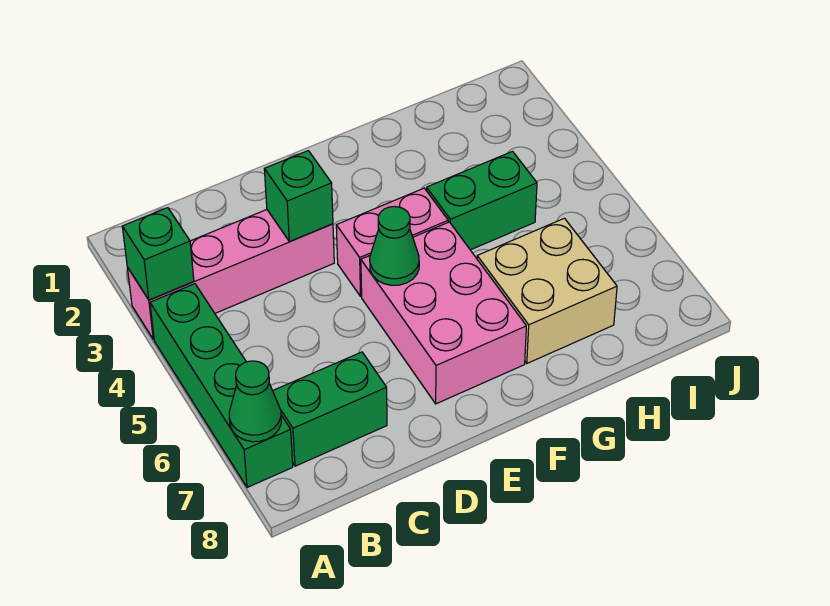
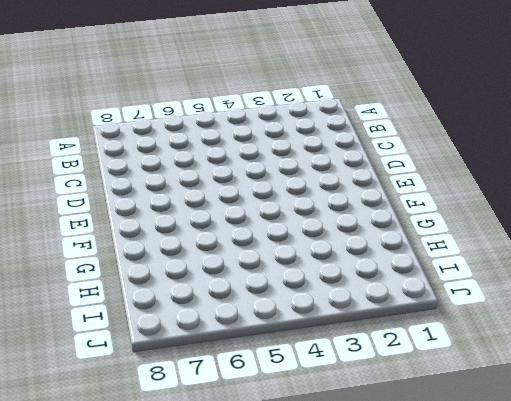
none -> pink brick A3:D3 level 1
none -> green brick A4:A7 level 1

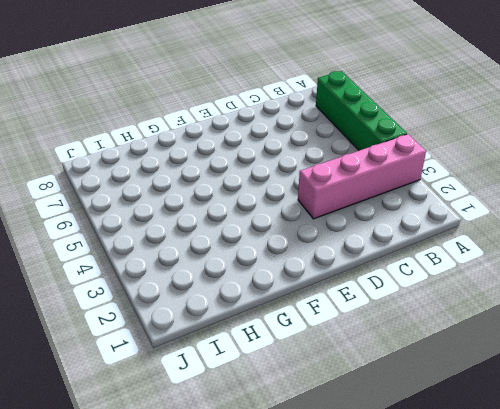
none -> green brick B7:C7 level 1
none -> pink brick E4:F4 level 1

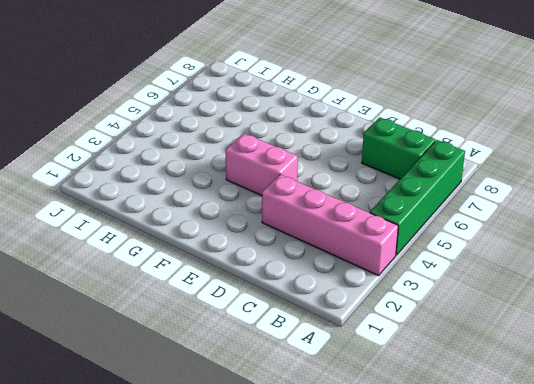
none -> pink brick E5:F7 level 1
none -> green brick G4:H4 level 1

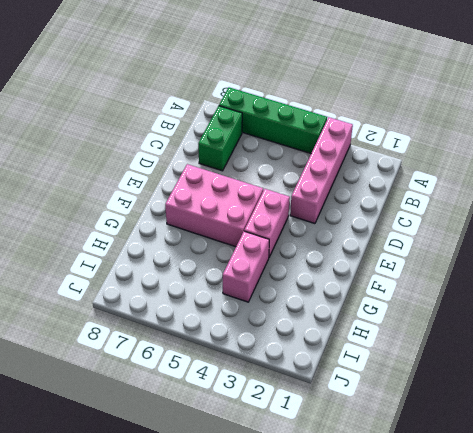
pink brick G4:H4 level 1 -> green brick G4:H4 level 1
none -> tan brick G6:H7 level 1
none -> green brick A3 level 2

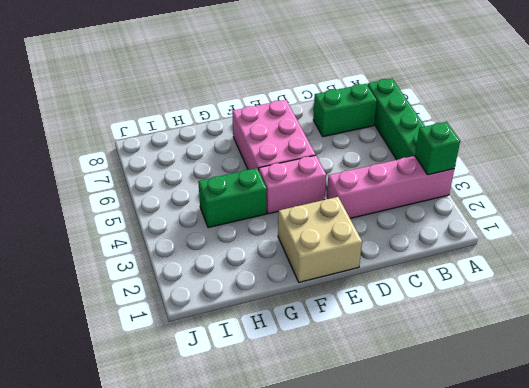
tan brick E1:F2 level 1 -> tan brick G6:H7 level 1
none -> green cone A7 level 2
none -> green brick D3 level 2

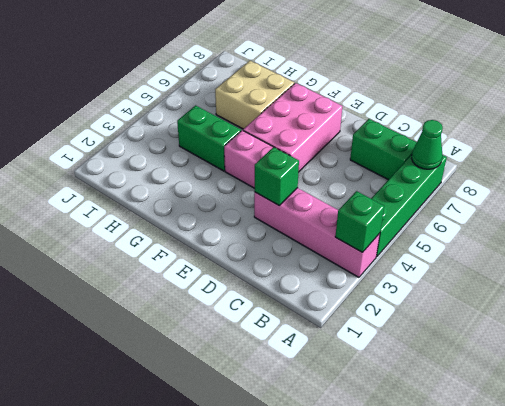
none -> green cone E5 level 2

